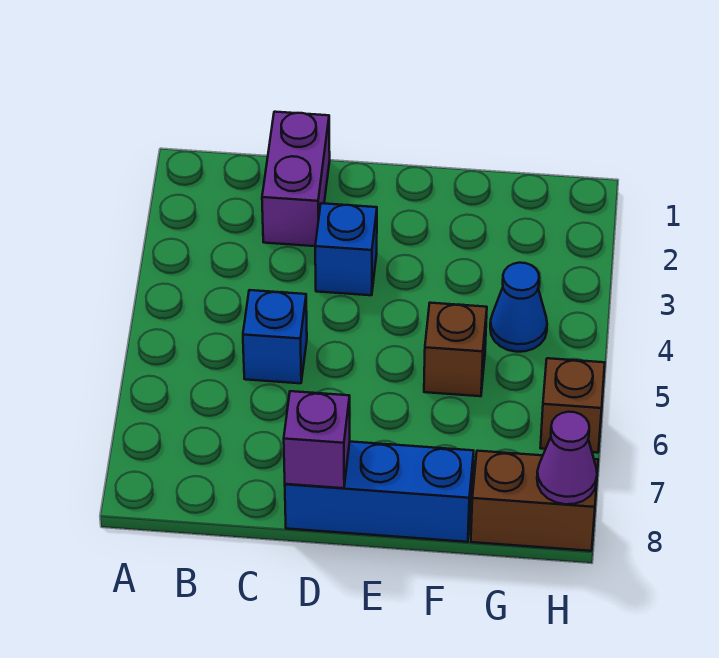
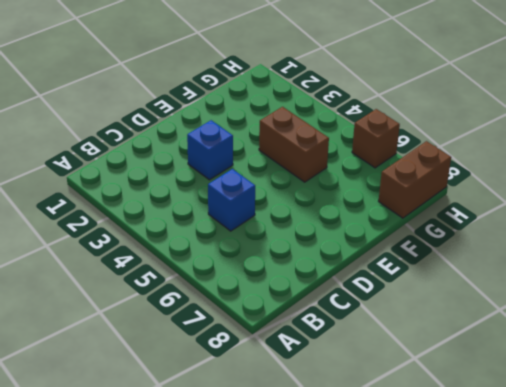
brown brick F4:F5 level 1 -> brown brick F5 level 1
none -> purple brick C1:C2 level 1
none -> blue brick D8:F8 level 1

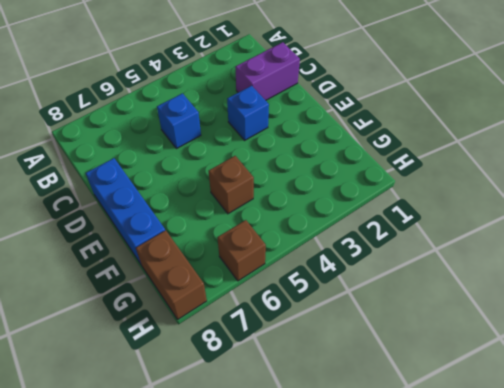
none -> blue cone G4 level 1
none -> purple brick D8 level 2

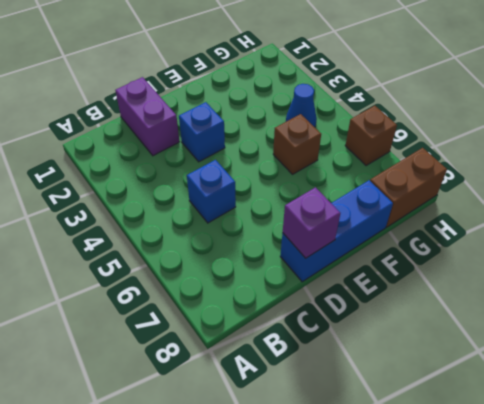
none -> purple cone H8 level 2

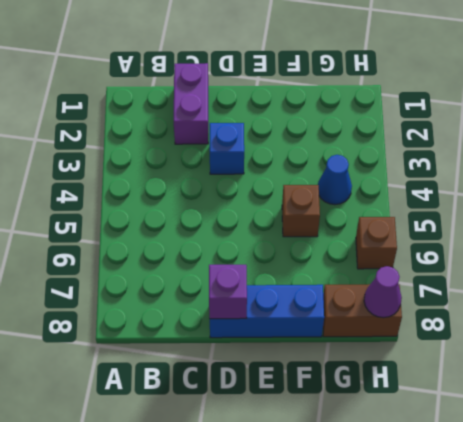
none -> blue brick C5 level 1

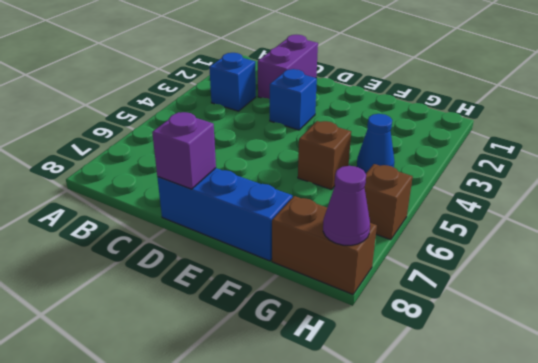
blue brick B3 level 1 -> blue brick C5 level 1

